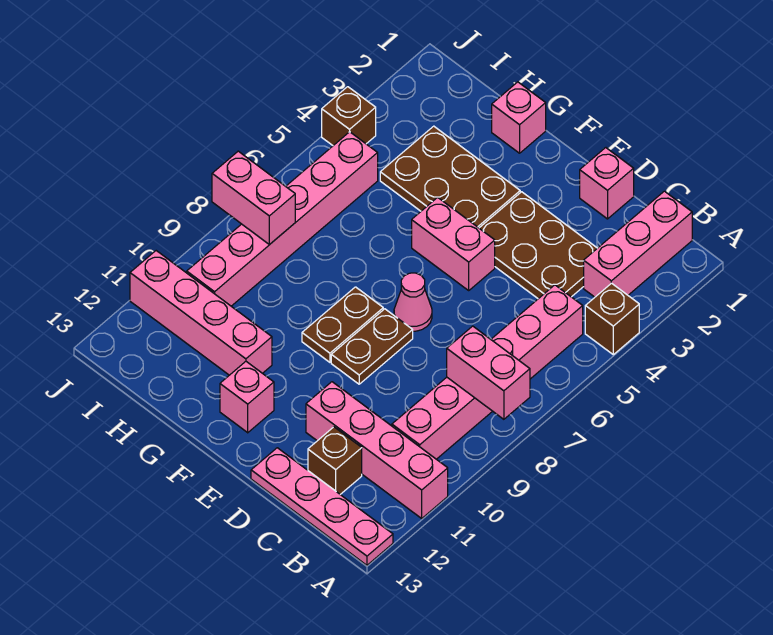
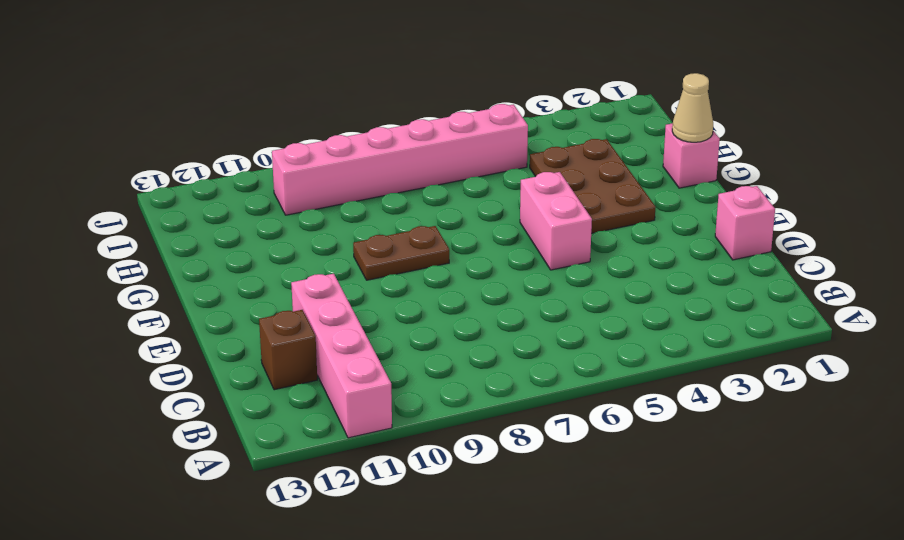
tan cone G1 level 2 -> none
none -> brown brick A4 level 1
none -> pink plate A13:D13 level 1
none -> pink brick B1:B3 level 1

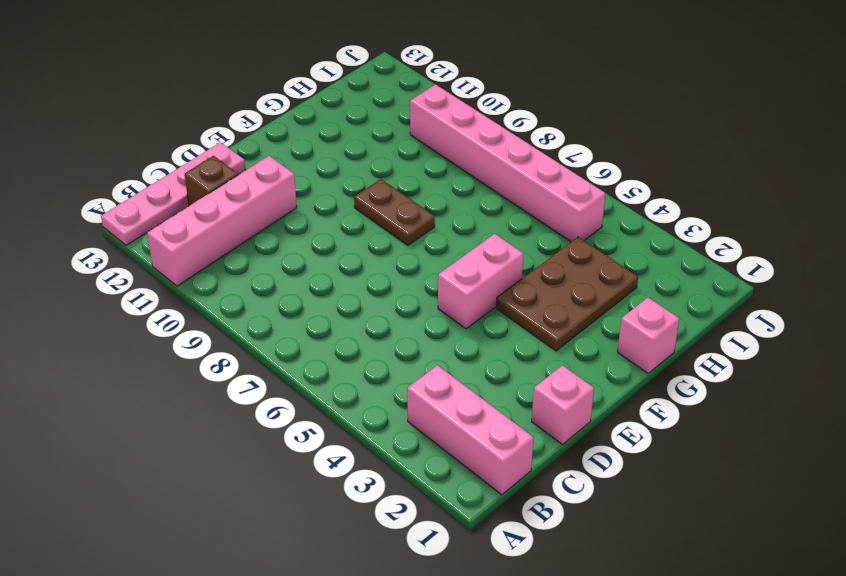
none -> brown brick A4 level 1
none -> pink brick B5:B10 level 1
none -> brown plate C3:E4 level 1

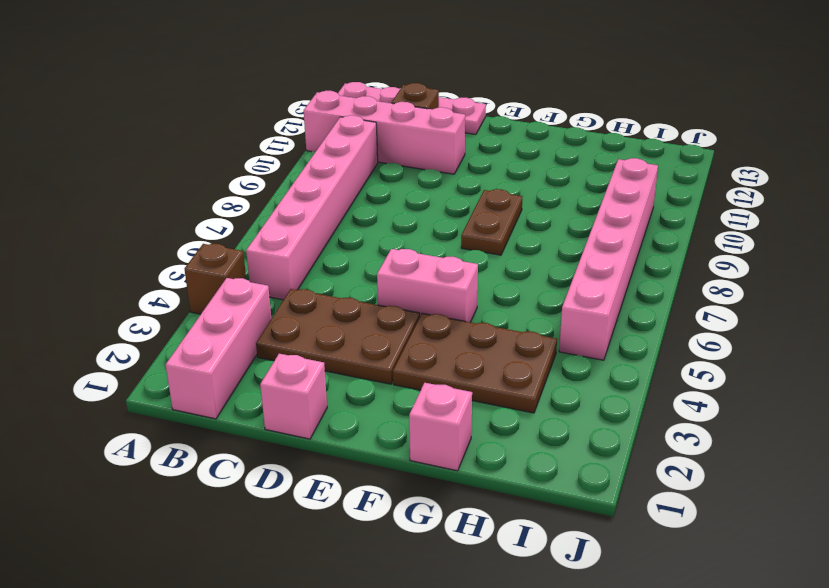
none -> pink cone E7 level 1
none -> brown plate E8:E9 level 1
none -> pink brick F12 level 1

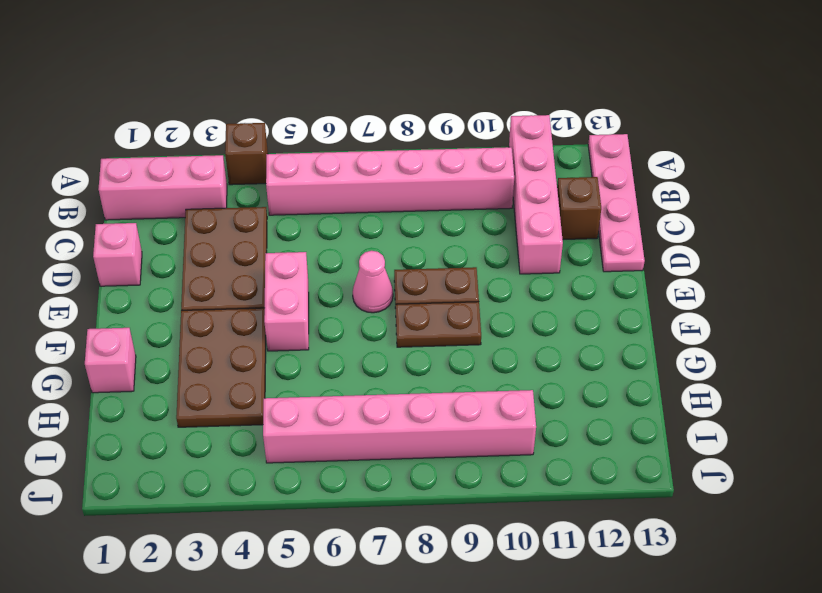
none -> pink brick F12 level 1
none -> pink brick G11:J11 level 1
none -> brown brick J4 level 1

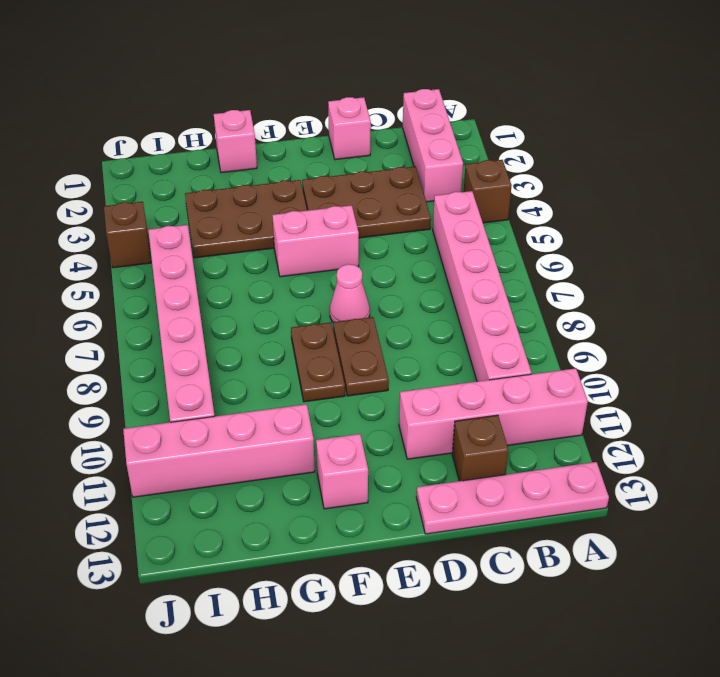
none -> pink brick A8:B8 level 2
none -> pink brick I8:J8 level 2

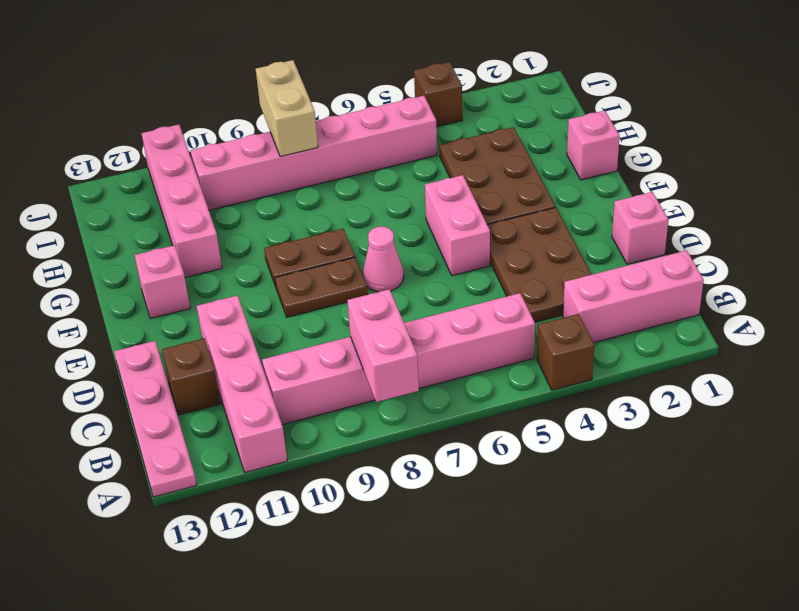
tan brick I8:J8 level 2 -> pink brick I8:J8 level 2

